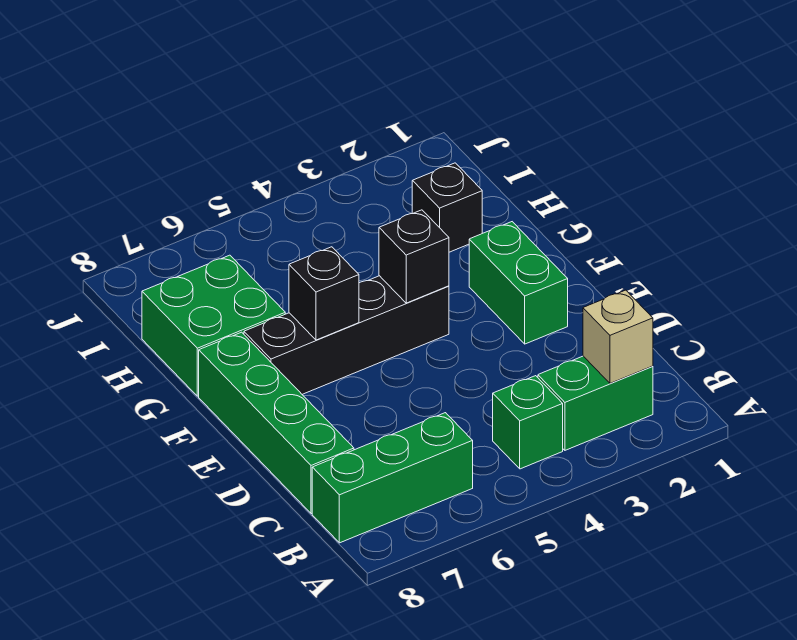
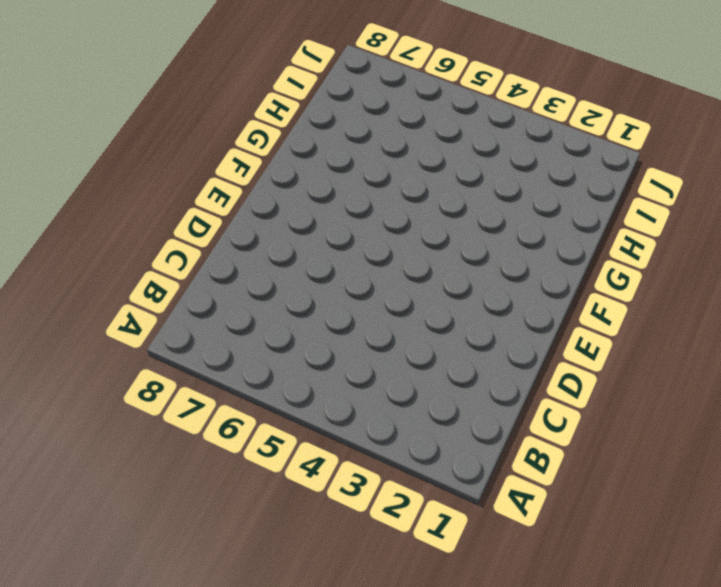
none -> green brick B2:B3 level 1
none -> green brick B4 level 1

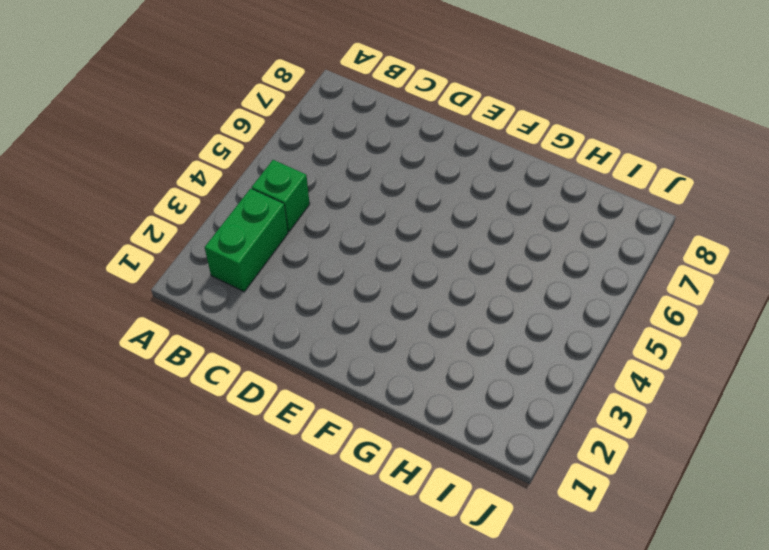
none -> green brick B6:B8 level 1
none -> green brick C8:F8 level 1

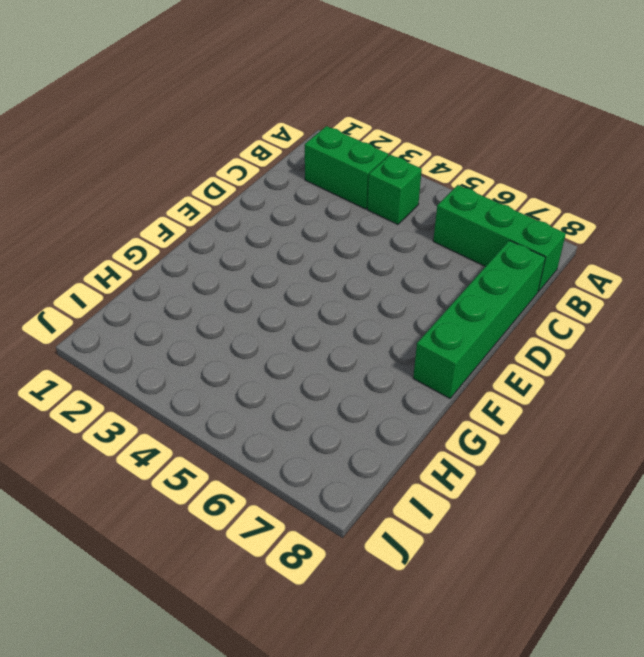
none -> green brick E2:F2 level 1
none -> black brick F4:F7 level 1

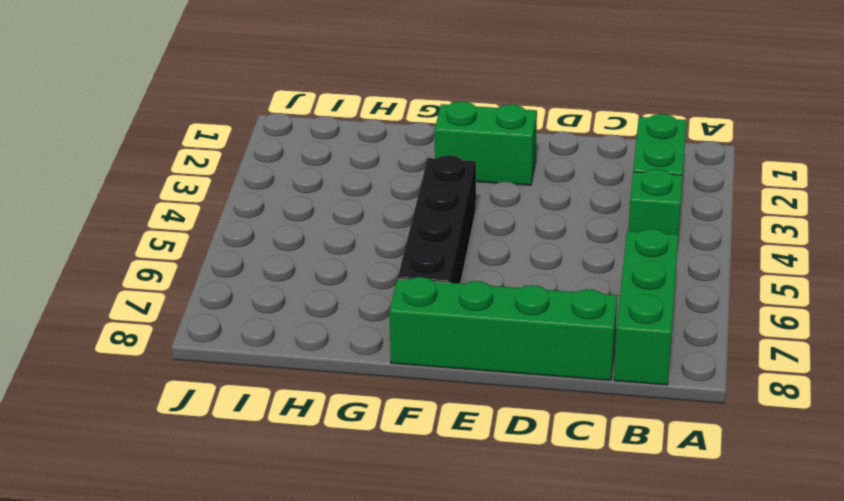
none -> green brick G7:H8 level 1
none -> black brick H2 level 1

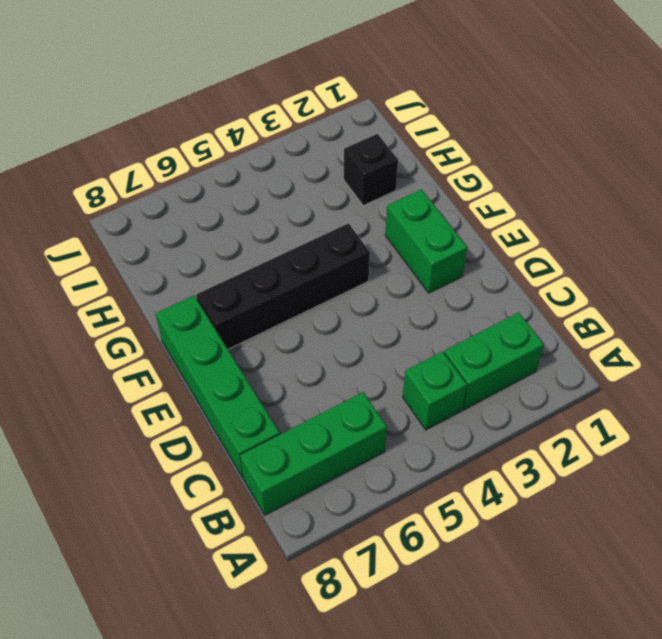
none -> green brick G7:H8 level 1
none -> tan brick B2 level 2

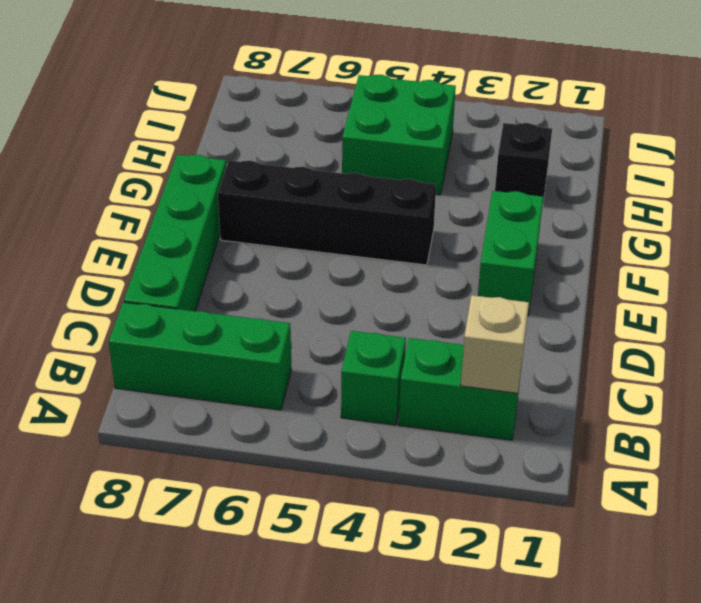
green brick H4:I5 level 1 -> green brick G7:H8 level 1
none -> black brick F4 level 2
none -> black brick F6 level 2

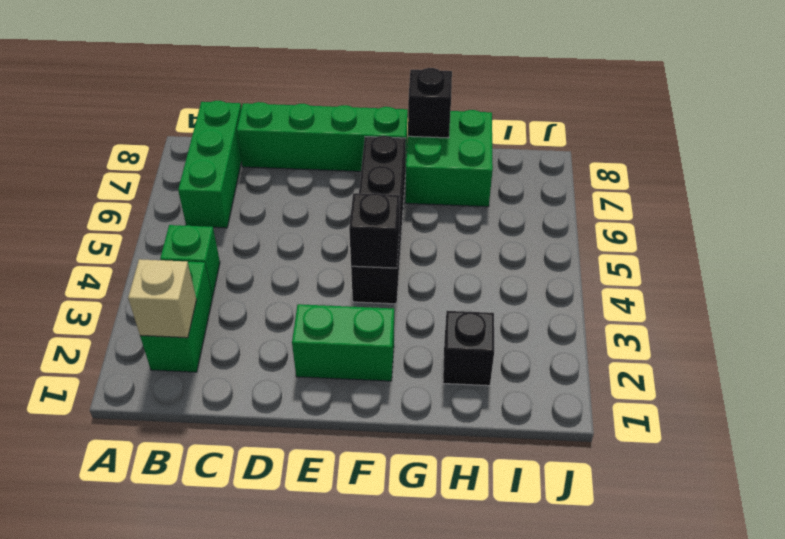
black brick G8 level 2 -> black brick F6 level 2

